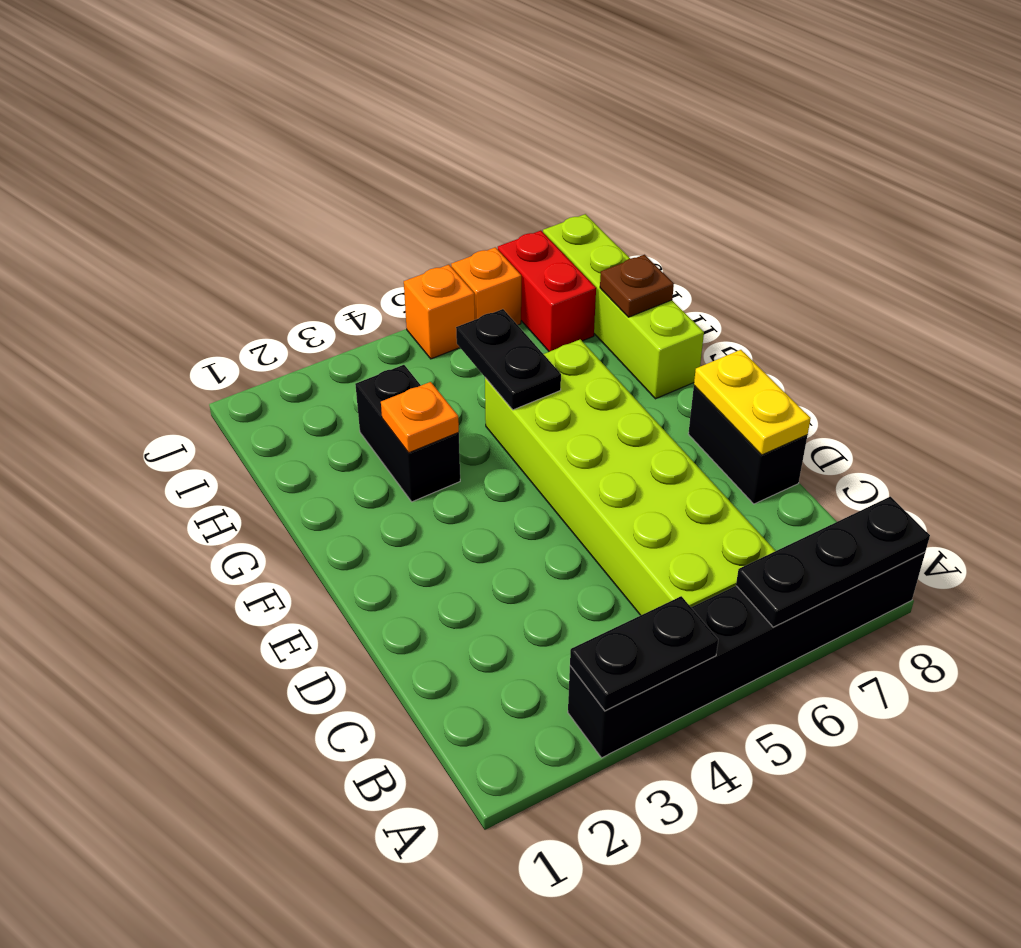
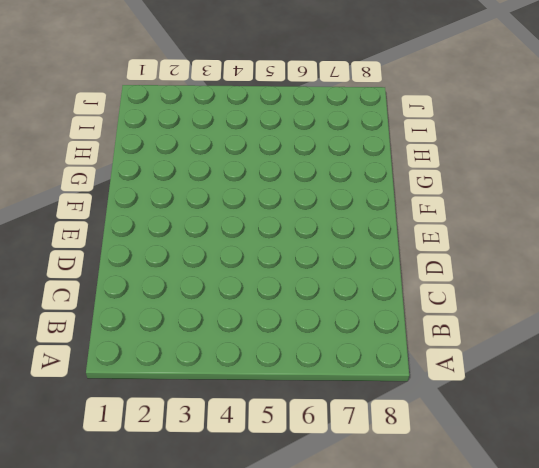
none -> black brick A3:A8 level 1
none -> lime brick B5:G6 level 1
none -> black brick D8:E8 level 1

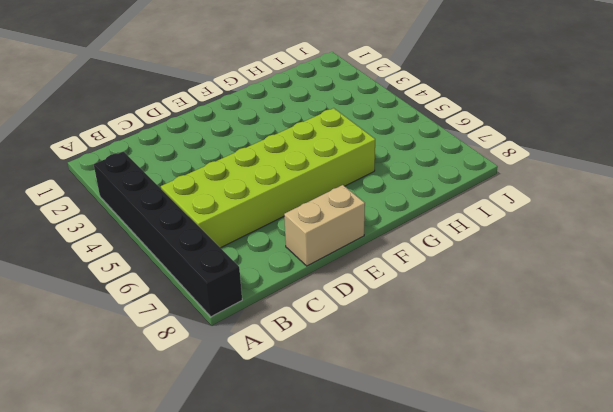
tan brick D8:E8 level 1 -> black brick D8:E8 level 1
none -> black brick G3:H3 level 1
none -> lime brick G8:J8 level 1
none -> red brick I7:J7 level 1

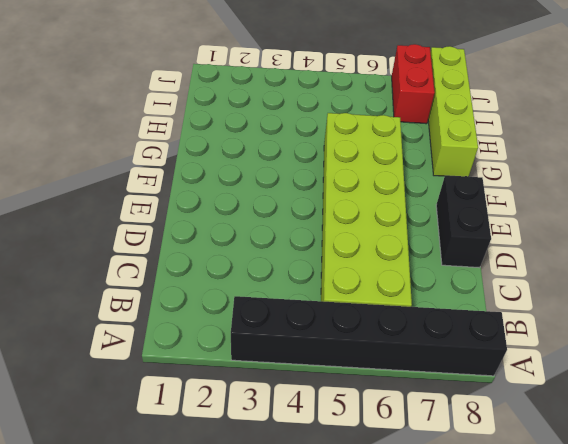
none -> black brick G3:H3 level 1
none -> orange brick J5 level 1
none -> orange brick J6 level 1

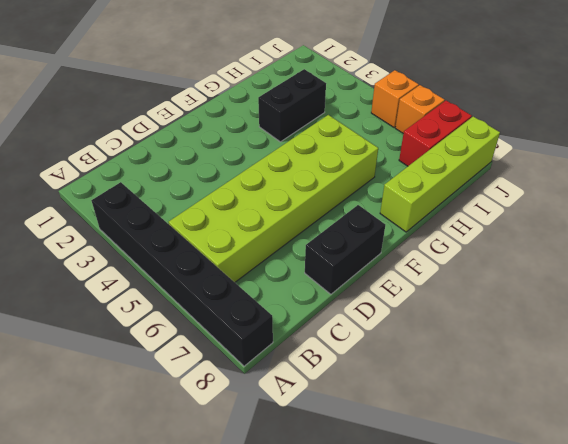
none -> black plate A3:A4 level 2
none -> black plate A6:A8 level 2
none -> yellow plate D8:E8 level 2

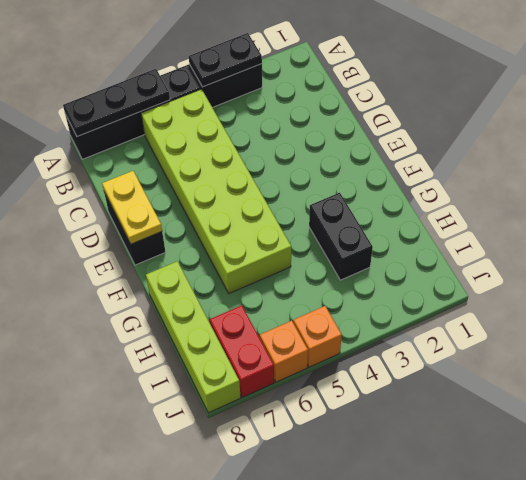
none -> orange plate G3 level 2
none -> black plate G5:H5 level 2
none -> brown plate H8 level 2

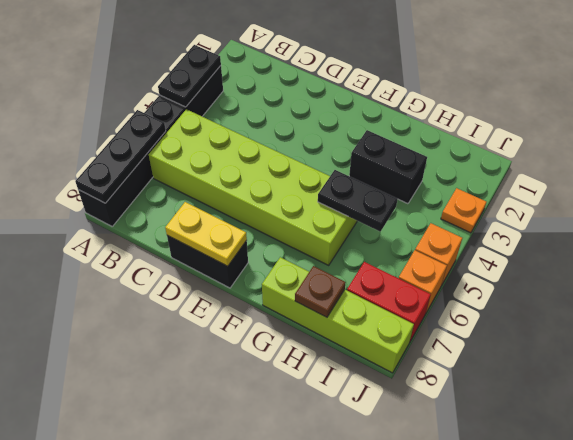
orange plate J3 level 1 -> orange plate G3 level 2

